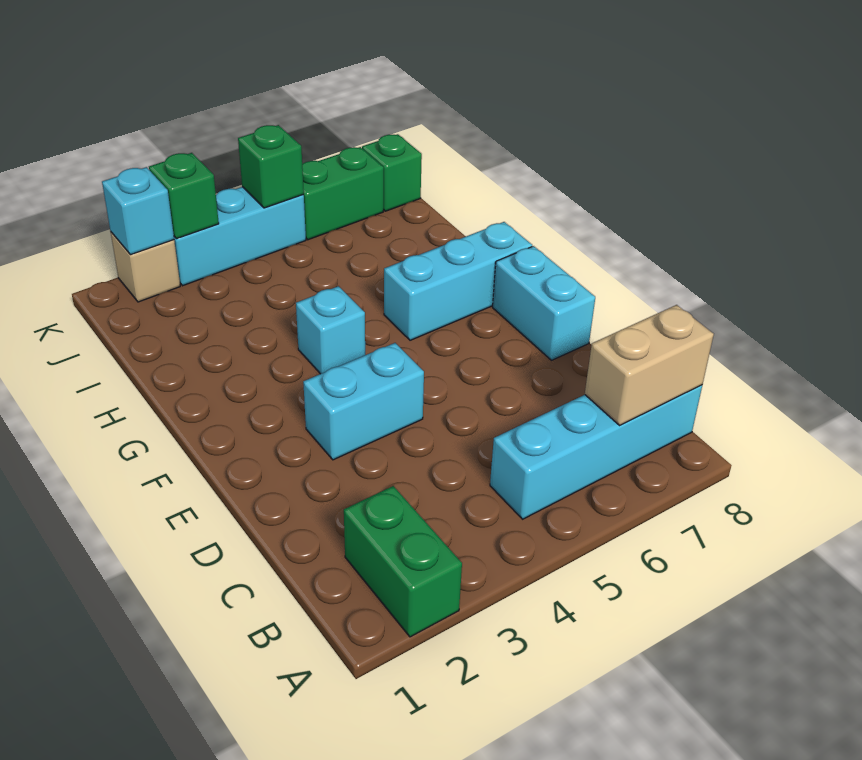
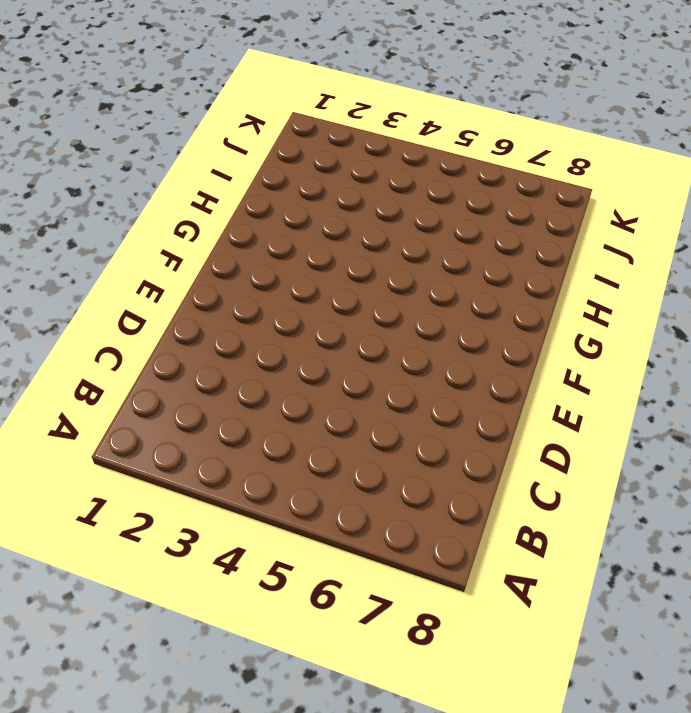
none -> green brick A2:B2 level 1
none -> cyan brick B5:B8 level 1
none -> cyan brick E3:E4 level 1

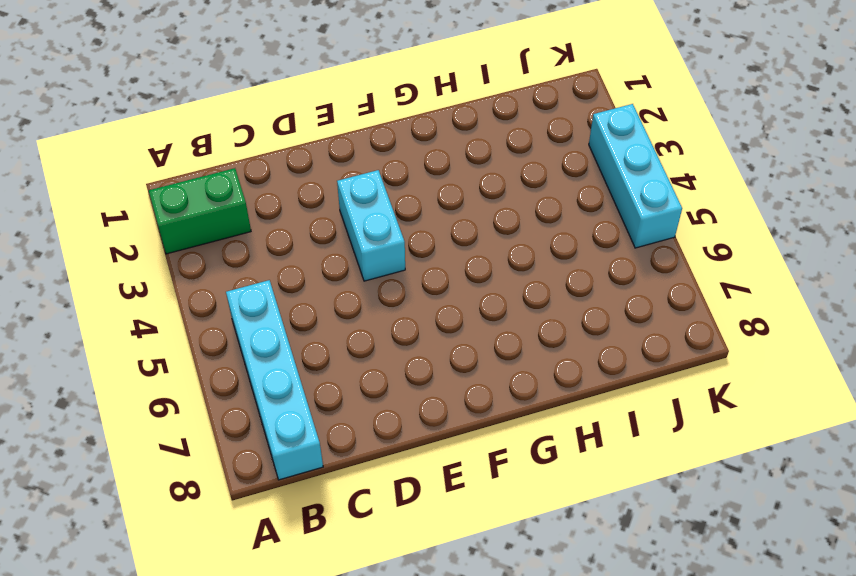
none -> cyan brick E8:F8 level 1
none -> cyan brick G4 level 1
none -> cyan brick G6:G8 level 1

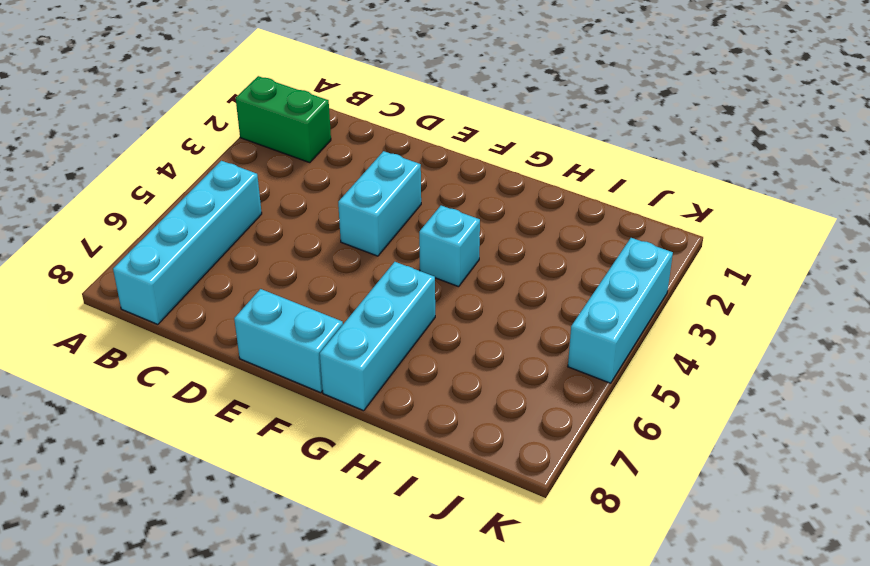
none -> tan brick K2 level 1
none -> green brick K6:K7 level 1
none -> green brick K8 level 1

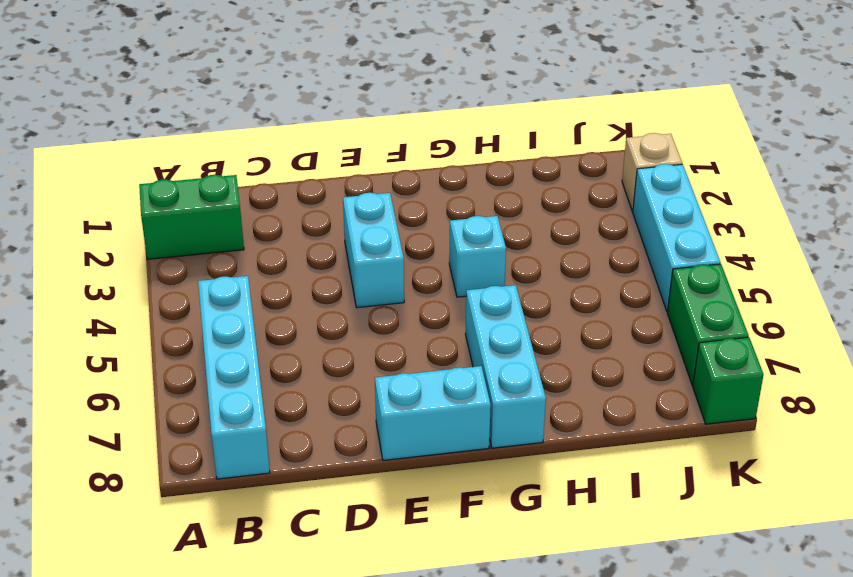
none -> tan brick B7:B8 level 2
none -> cyan brick K2 level 2
none -> green brick K3 level 2

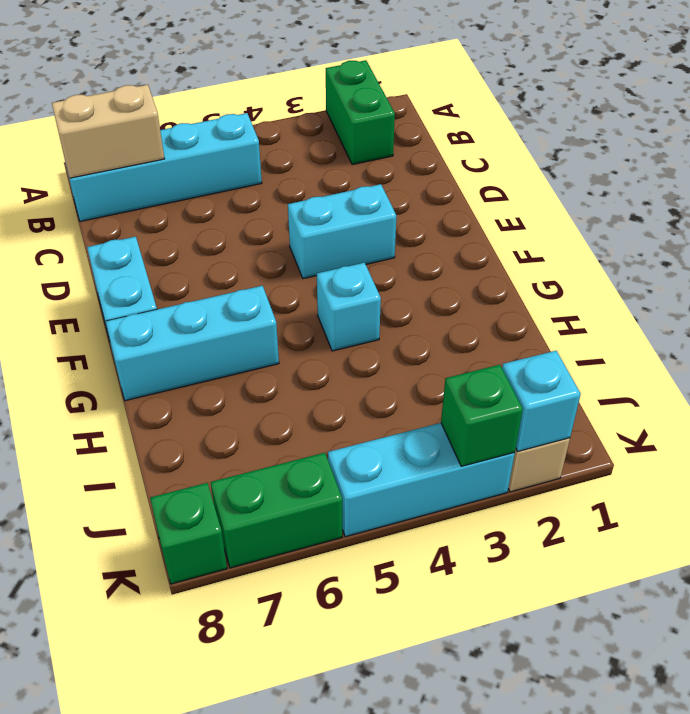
none -> green brick K5 level 2

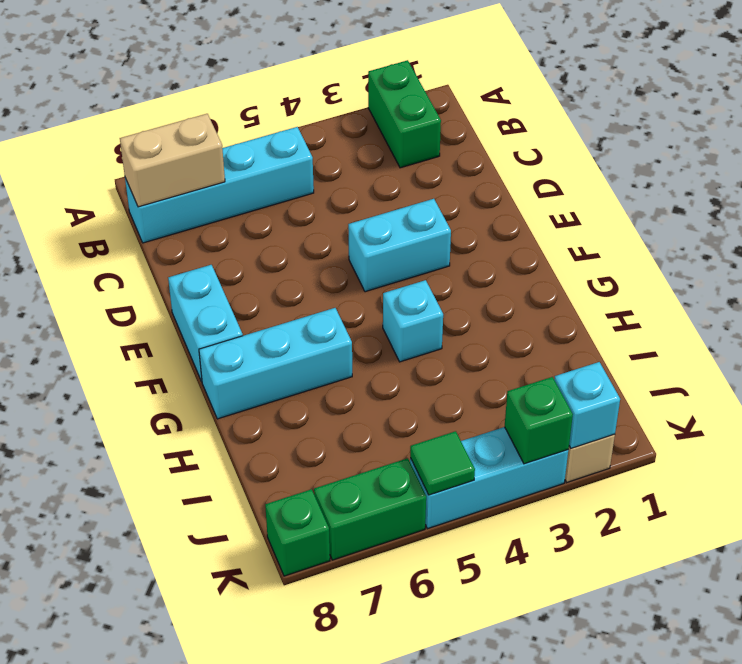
green tile K5 level 2 -> green brick K5 level 2

